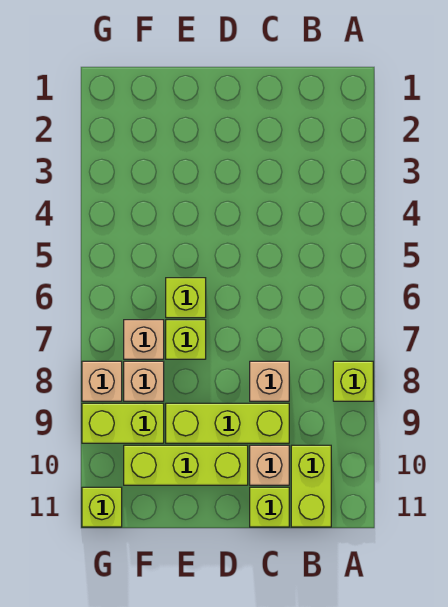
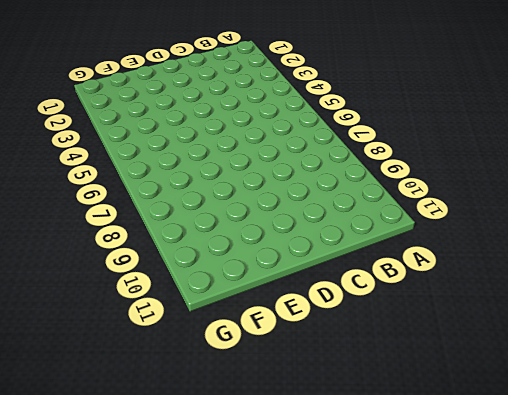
none -> lime brick A8 level 1
none -> lime brick B10:B11 level 1
none -> tan brick C8 level 1

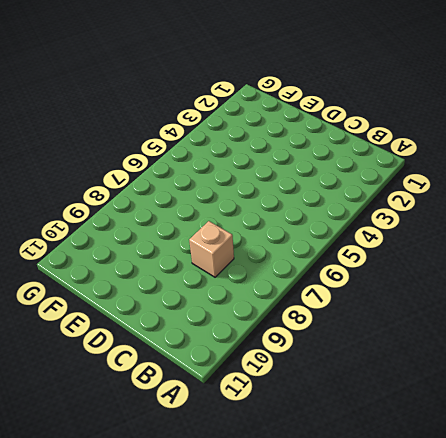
none -> lime brick A8 level 1
none -> lime brick B10:B11 level 1
none -> lime brick C9:E9 level 1

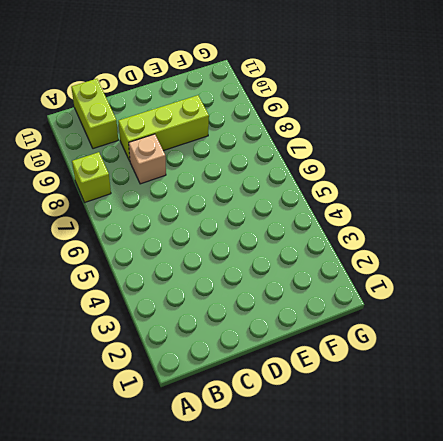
none -> tan brick C10 level 1
none -> lime brick C11 level 1
none -> lime brick D10:F10 level 1

